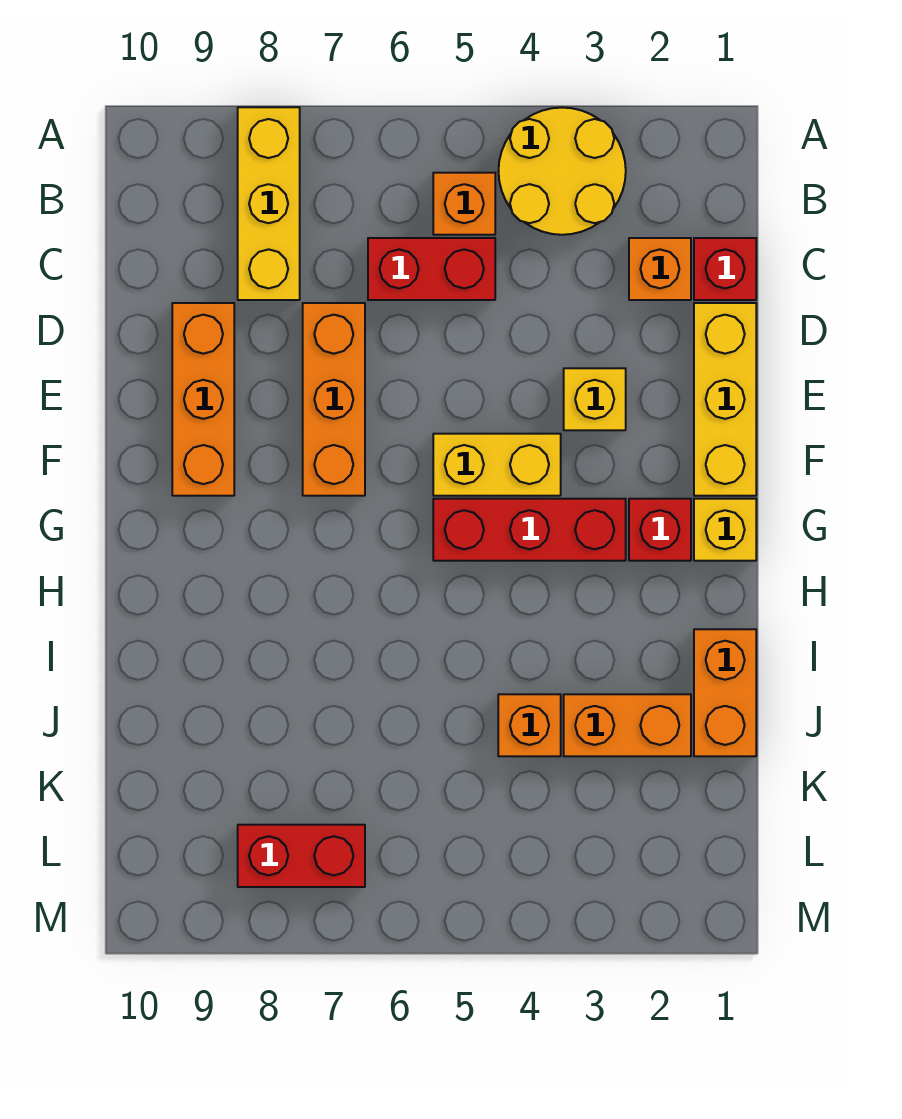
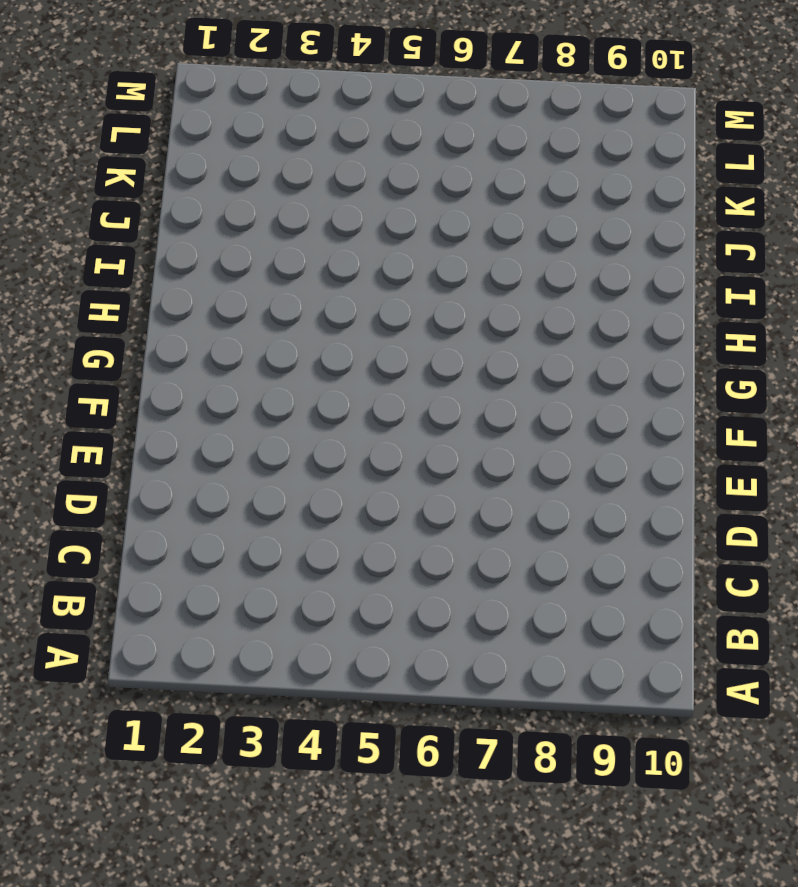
none -> yellow round brick A3:B4 level 1
none -> yellow brick A8:C8 level 1
none -> orange brick B5 level 1

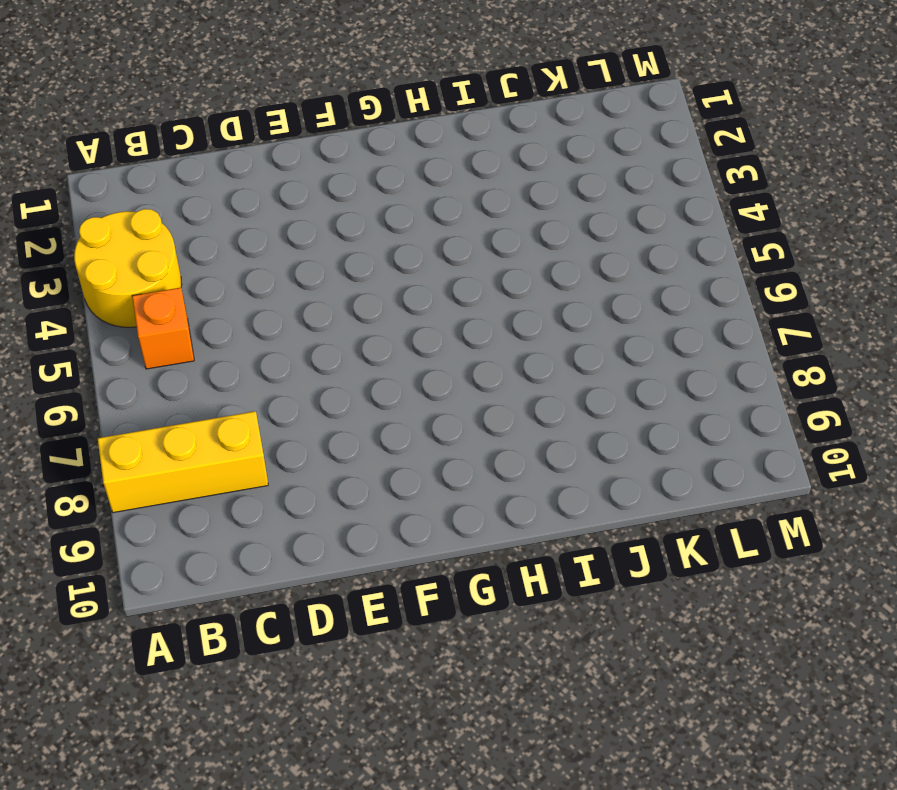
none -> red brick C1 level 1
none -> orange brick C2 level 1
none -> red brick C5:C6 level 1

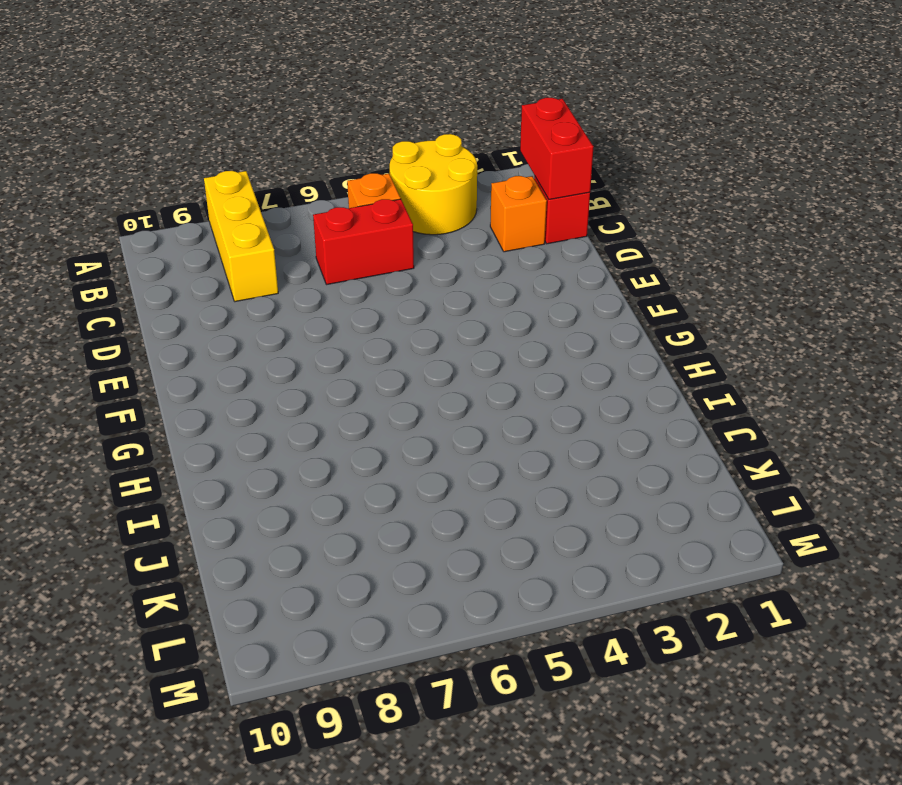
red brick B1:C1 level 2 -> red brick L7:L8 level 1
none -> yellow brick D1:F1 level 1
none -> orange brick D7:F7 level 1
none -> orange brick D9:F9 level 1

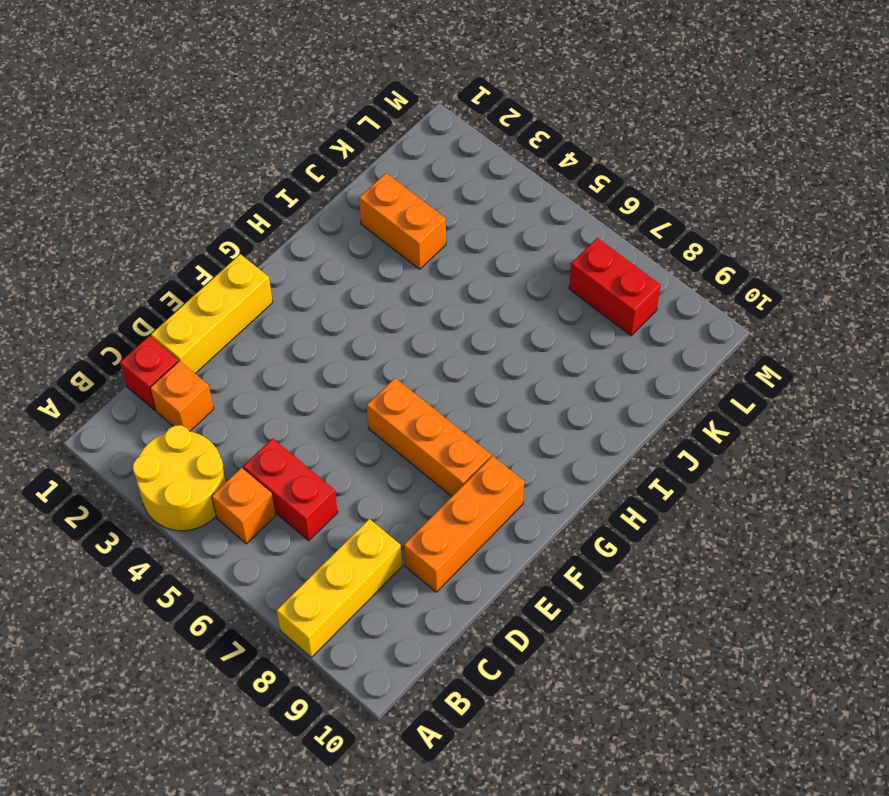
orange brick F6:F8 level 1 -> orange brick D7:F7 level 1
none -> yellow brick E3 level 1
none -> yellow brick F4:F5 level 1
none -> yellow brick G1 level 1

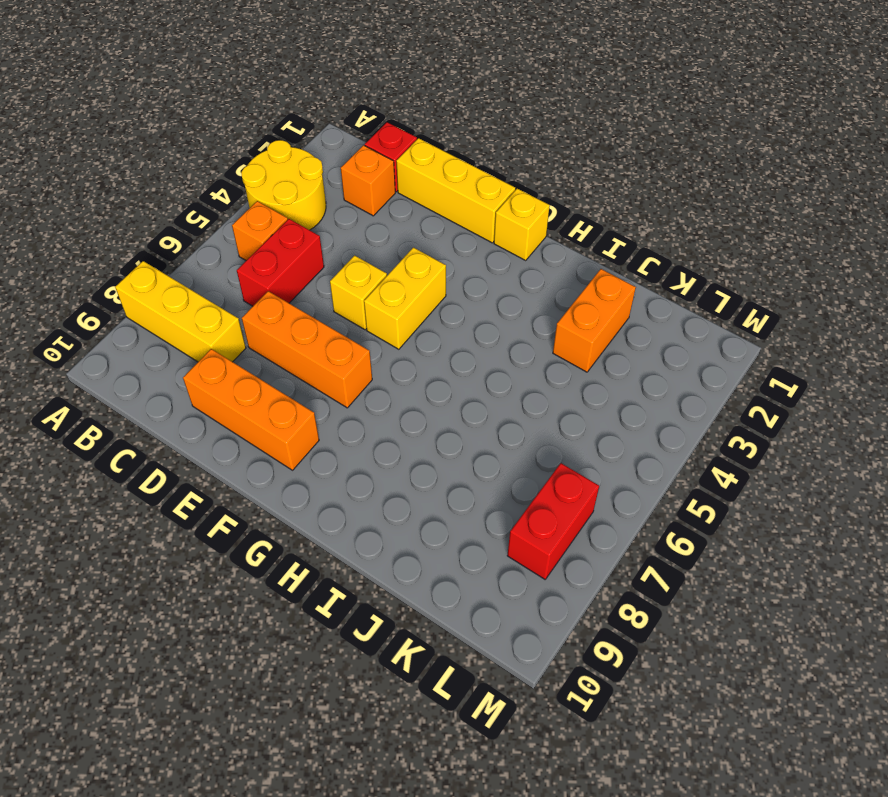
yellow brick E5 level 1 -> yellow brick E3 level 1
none -> red brick G2 level 1
none -> red brick G3:G5 level 1
none -> orange brick I1:J1 level 1

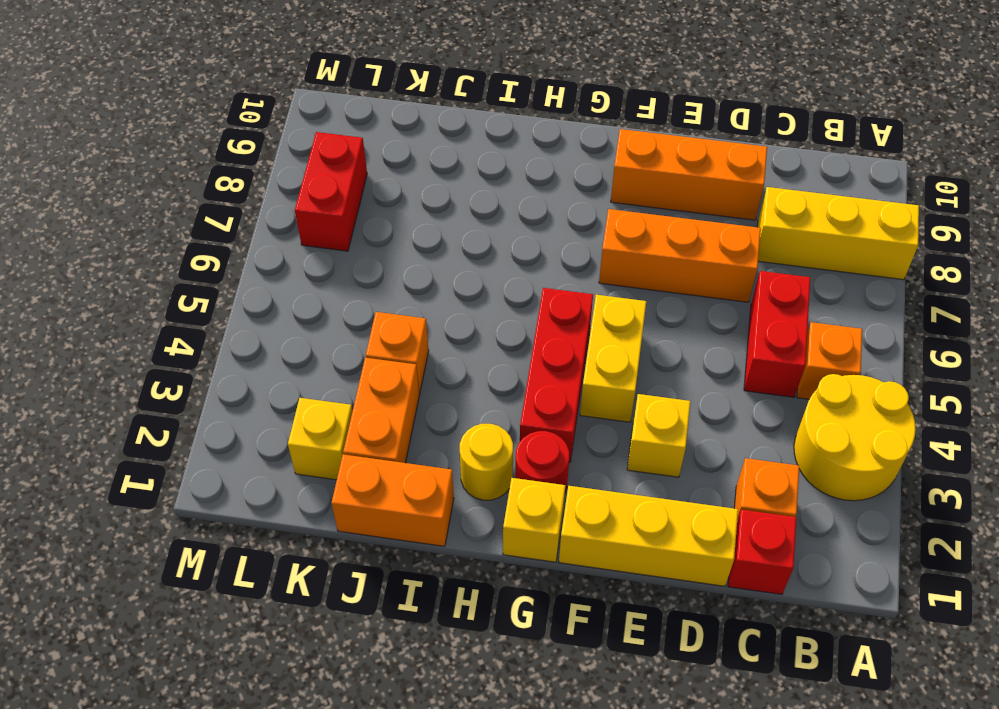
red round brick G2 level 1 -> red brick G2 level 1
yellow round brick H2 level 1 -> none
yellow brick K2 level 1 -> none

